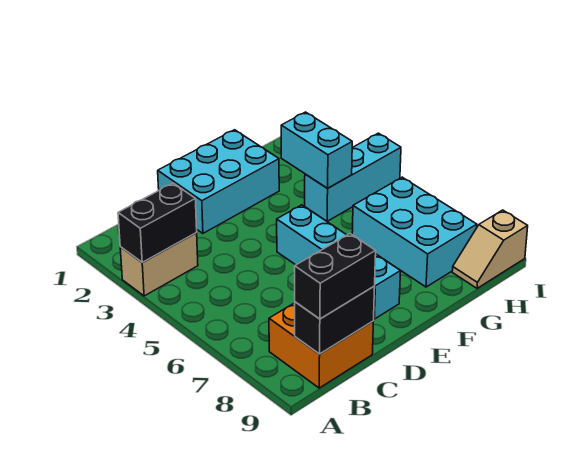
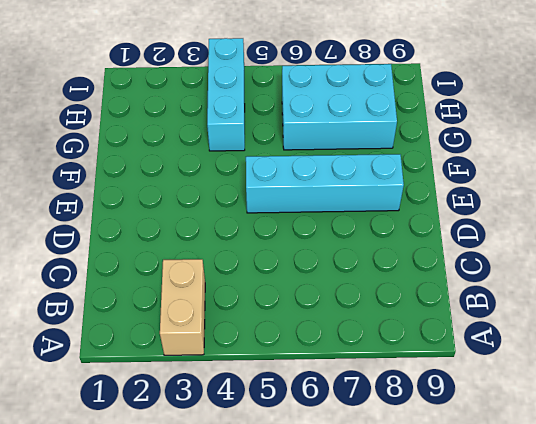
none -> orange brick B8:C9 level 1
none -> cyan brick D1:F2 level 1

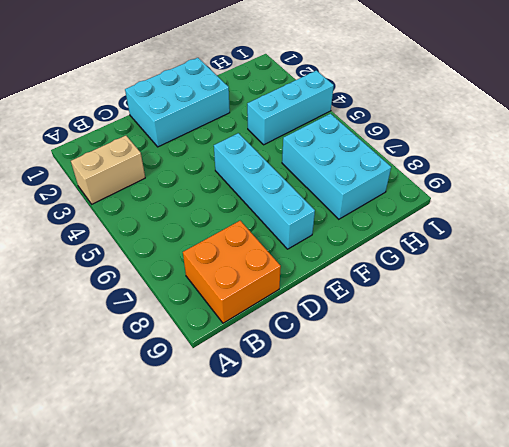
none -> tan slope H9:I9 level 1 top I
none -> black brick A3:B3 level 2

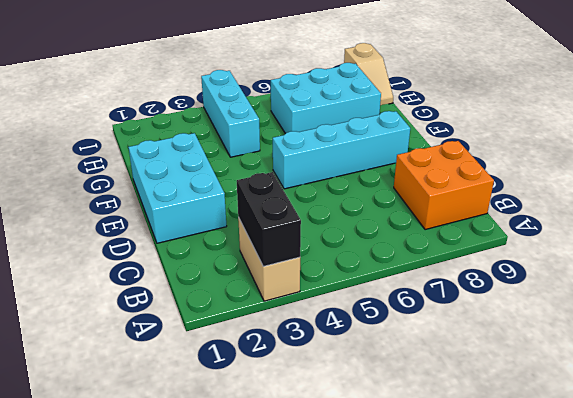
none -> black brick B9:C9 level 2
none -> cyan brick G3:G4 level 2

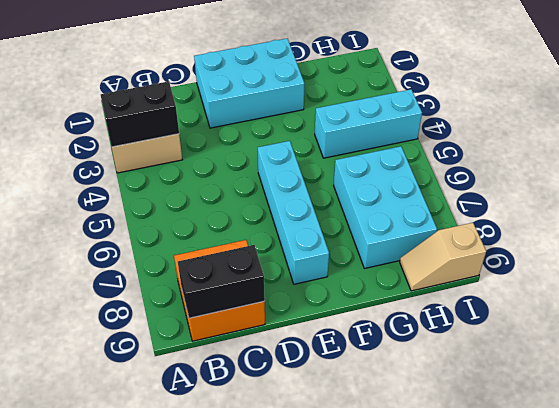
none -> cyan brick G3:G4 level 2
none -> black brick B9:C9 level 3

